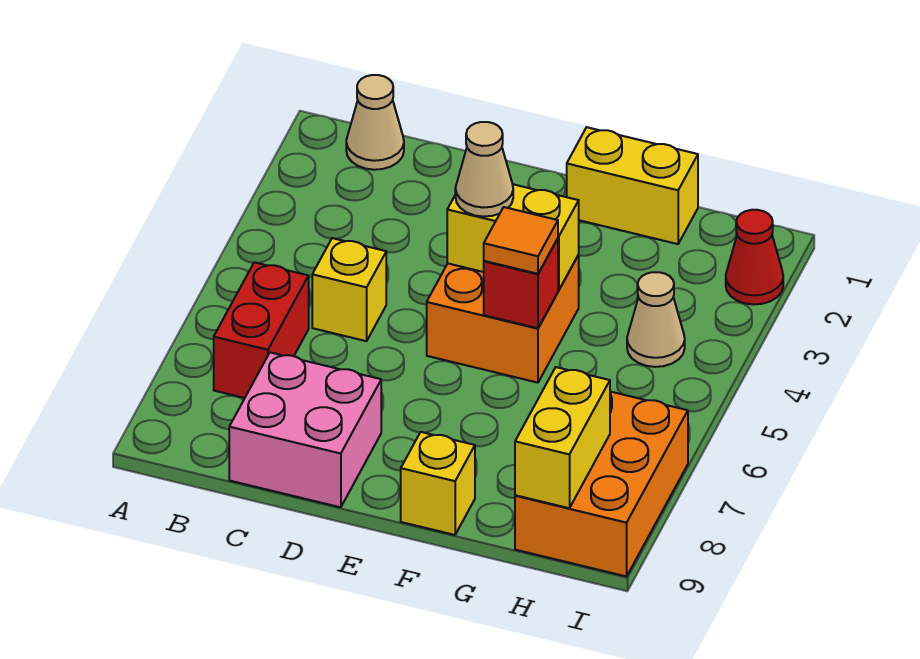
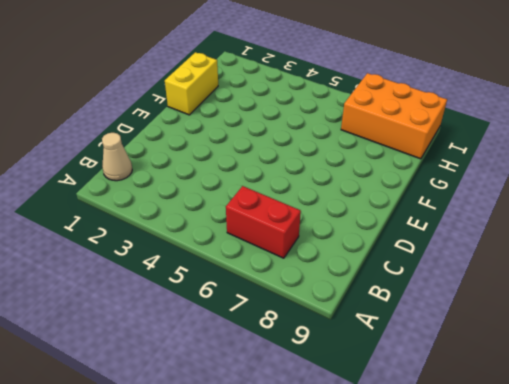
none -> yellow brick C5 level 1
none -> pink brick C8:D9 level 1
none -> orange brick E4:F5 level 1

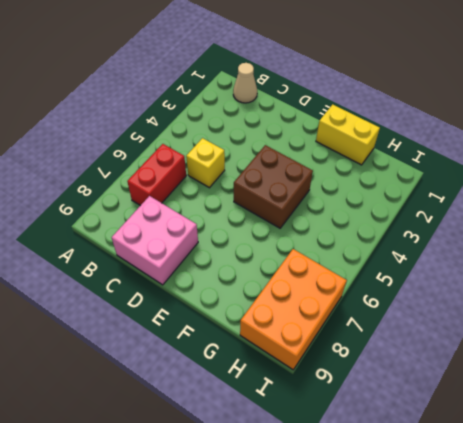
brown brick E4:F5 level 1 -> orange brick E4:F5 level 1
none -> yellow brick F9 level 1
none -> tan cone H4 level 1
none -> red cone I2 level 1

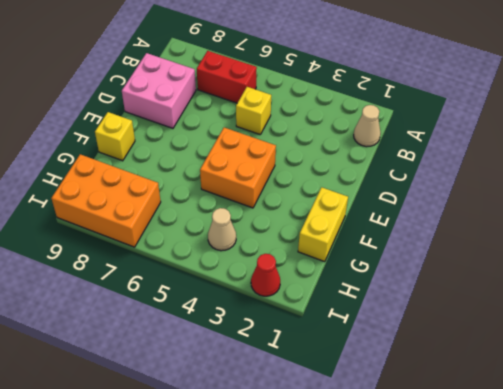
none -> yellow brick E4:F4 level 2
none -> red brick F5 level 2
none -> yellow brick H8:H9 level 2

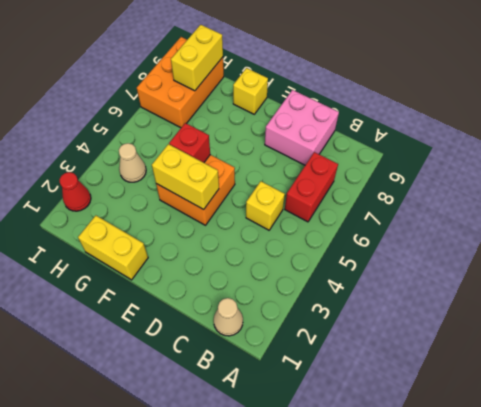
none -> tan cone E4 level 3
none -> orange tile F5 level 3

